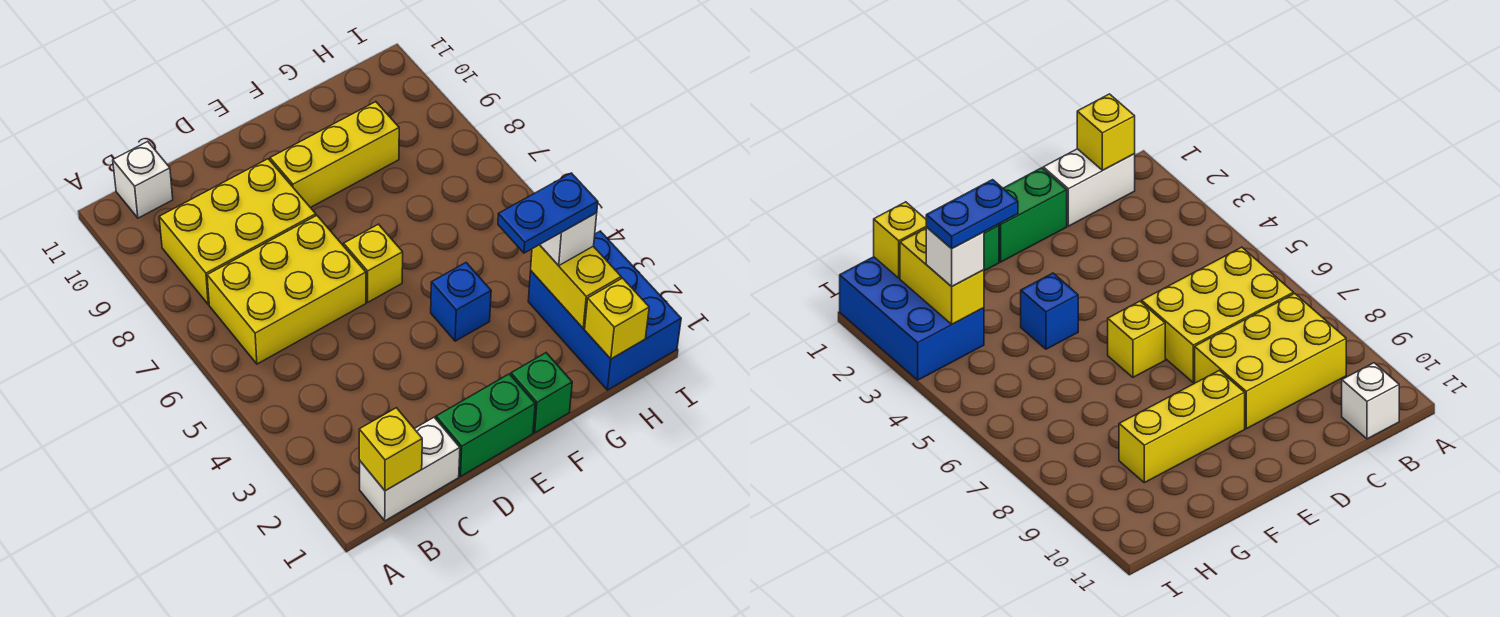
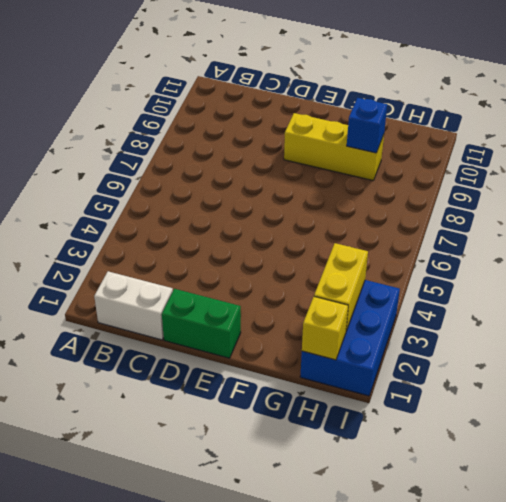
blue brick G9 level 2 -> blue brick F4 level 1
none -> yellow brick B6:D7 level 1
none -> yellow brick B8:D9 level 1
none -> white brick B11 level 1

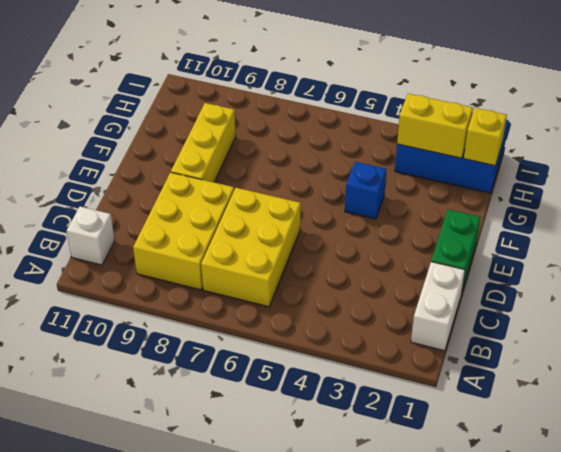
none -> yellow brick E6 level 1
none -> green brick F1 level 1
none -> yellow brick B1 level 2

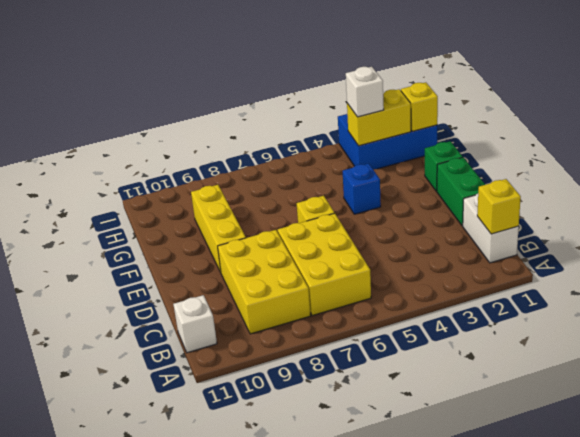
none -> blue plate G3:H3 level 4

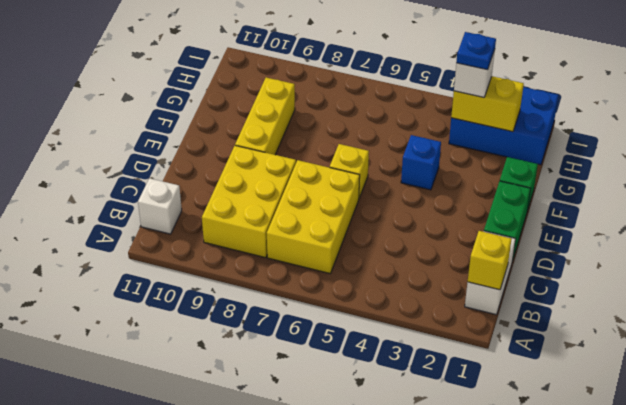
blue plate H3 level 4 -> blue plate G3:H3 level 4
none -> yellow brick H1 level 2

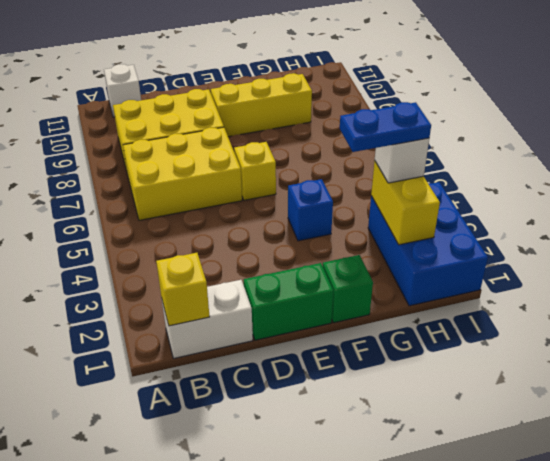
none -> yellow brick H1 level 2

